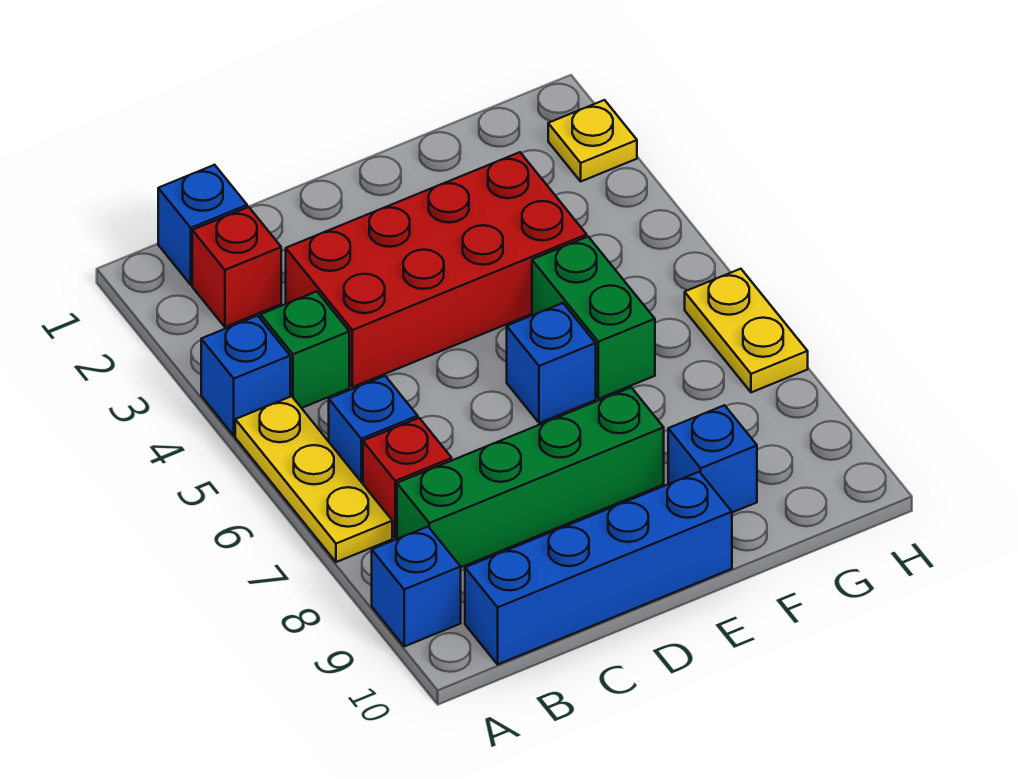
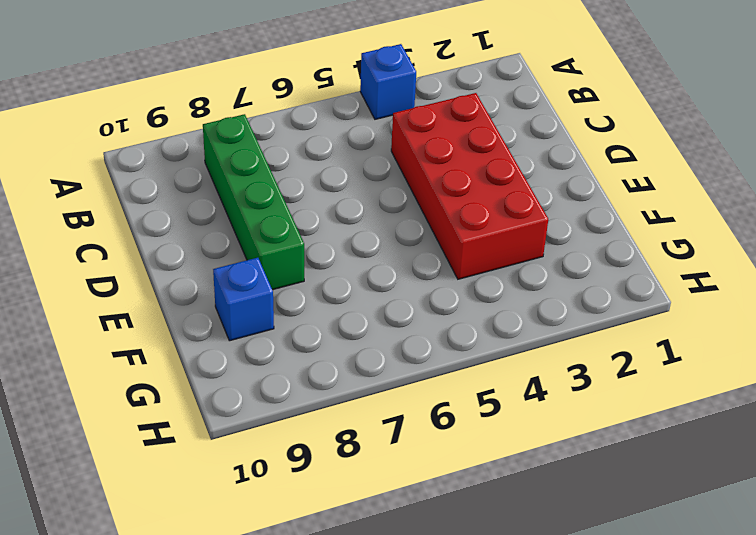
none -> yellow plate A5:A7 level 1
none -> blue brick A9 level 1
none -> blue brick B1 level 1

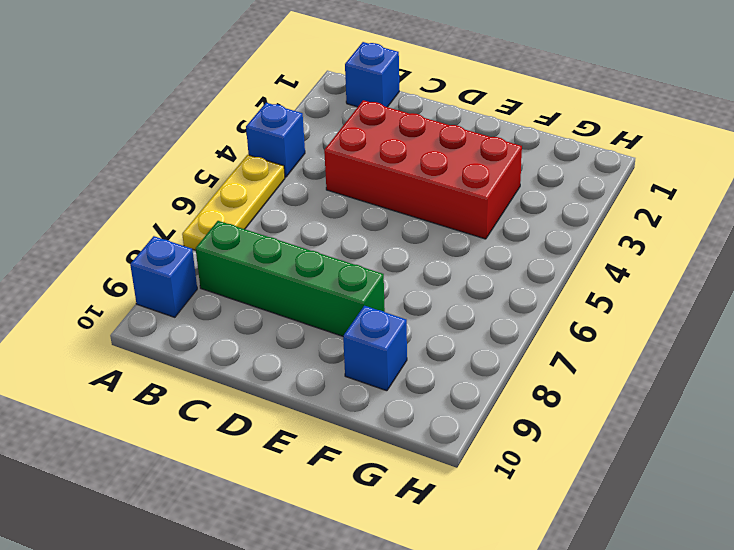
none -> red brick B2 level 1
none -> green brick B4 level 1
none -> blue brick B6 level 1

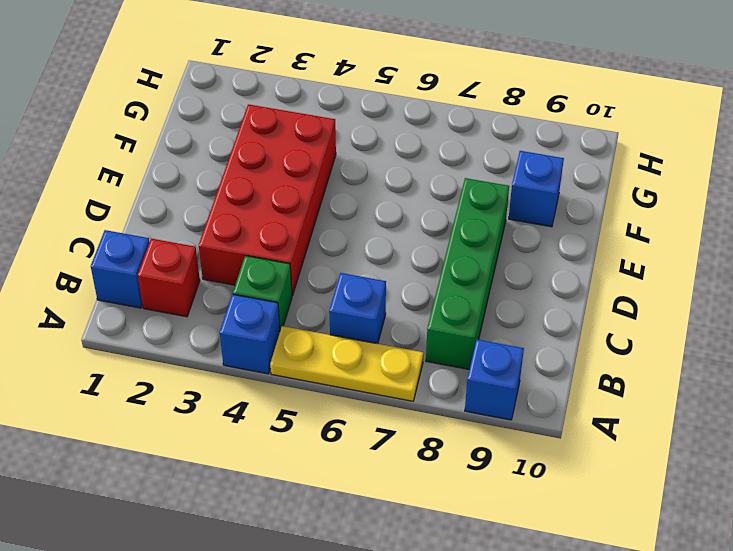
none -> red brick B7 level 1
none -> blue brick B10:E10 level 1
none -> blue brick E6 level 1

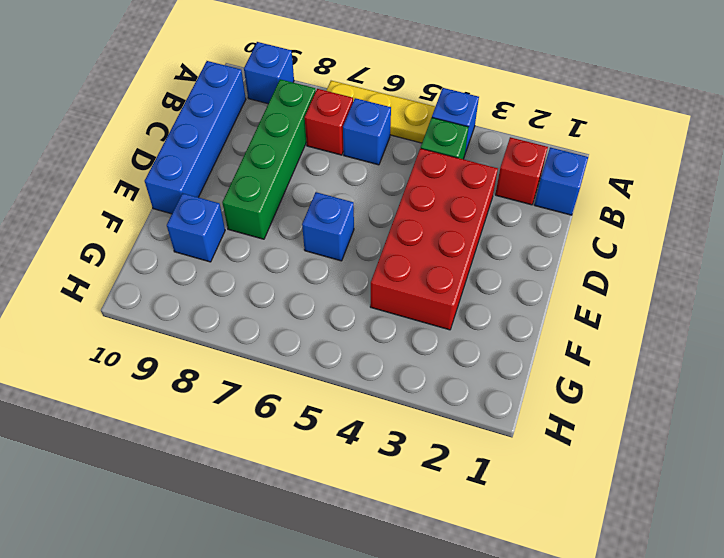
none -> green brick F5:F6 level 1
none -> yellow plate H2 level 1
none -> yellow plate H6:H7 level 1

